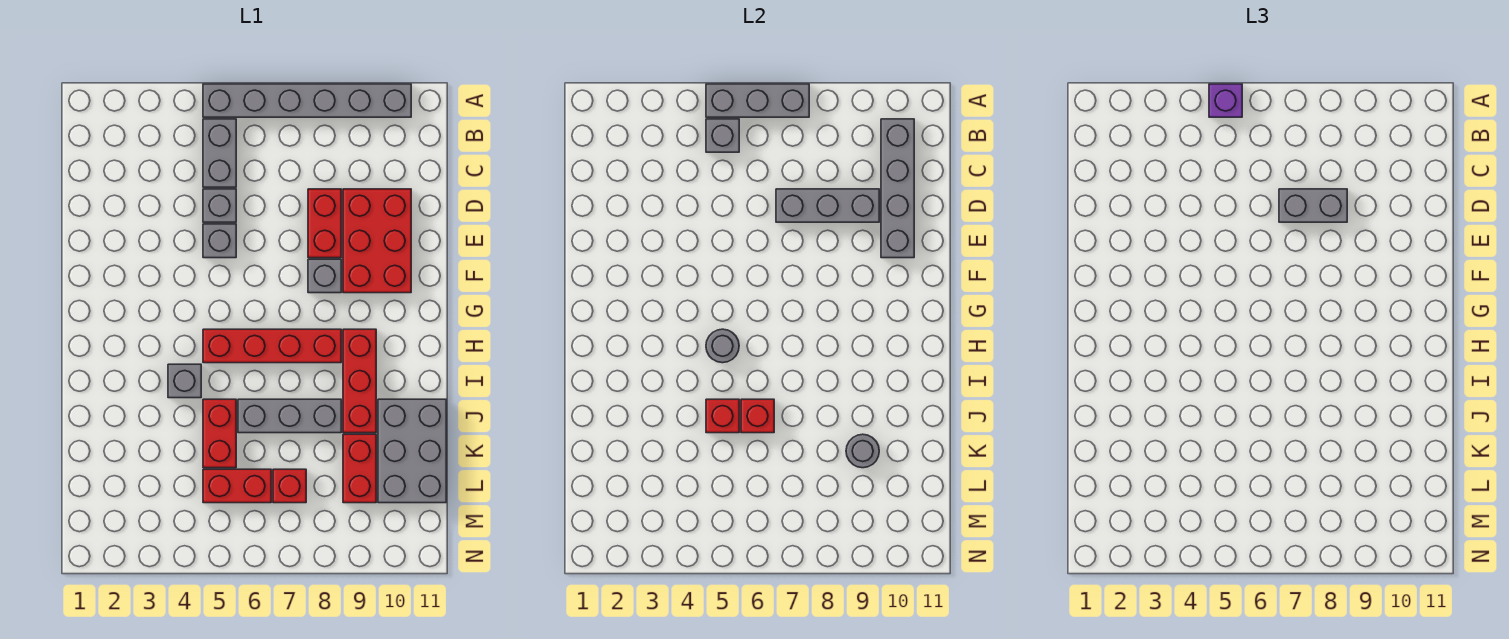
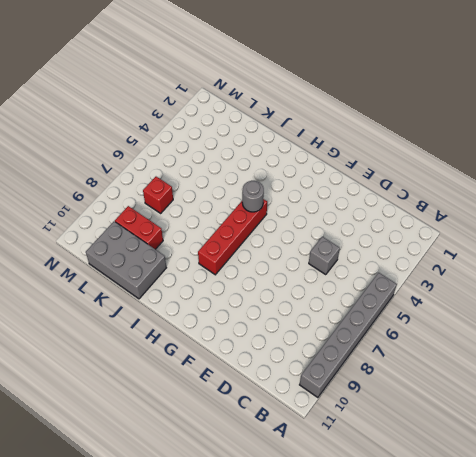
none -> grey brick B5:C5 level 1
none -> red brick D8:E8 level 1
none -> red brick D9:F10 level 1

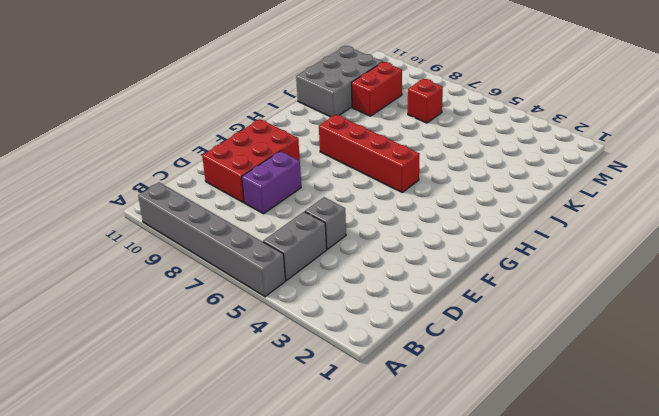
purple brick D8:E8 level 1 -> red brick D8:E8 level 1
none -> grey brick E5 level 1
none -> grey brick F8 level 1
none -> red brick H9:J9 level 1

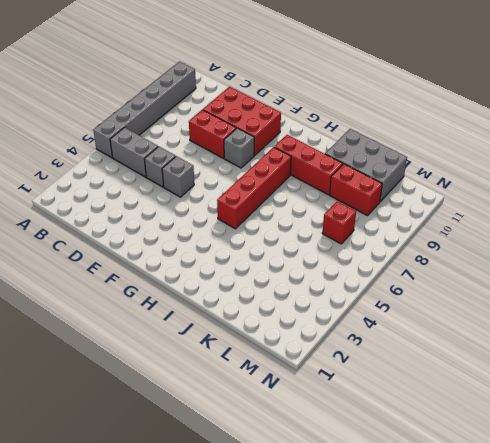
none -> grey brick I4 level 1
none -> red brick J5:K5 level 1
none -> grey brick J6:J8 level 1

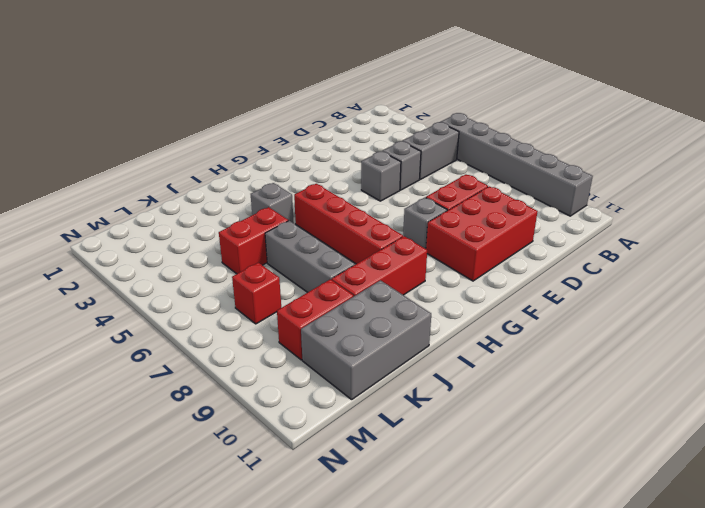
none -> red brick L5:L6 level 1
none -> grey brick A5:A7 level 2
none -> grey brick B5 level 2

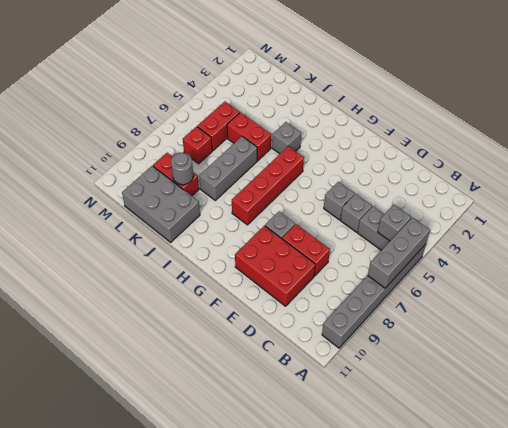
none -> red brick H9:J9 level 1
none -> grey brick B10:E10 level 2
none -> grey brick D7:D9 level 2

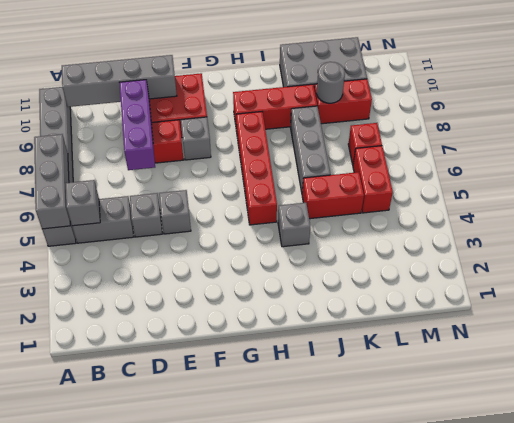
purple brick D7:D9 level 2 -> grey brick D7:D9 level 2
none -> grey round brick H5 level 2
none -> red brick J5 level 2
none -> red brick J6 level 2

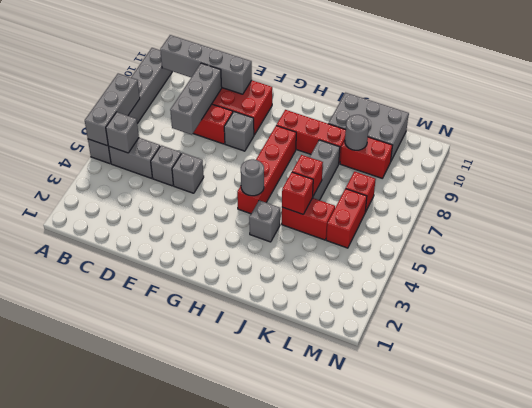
none -> purple brick A5 level 3
none -> grey brick D7:D8 level 3

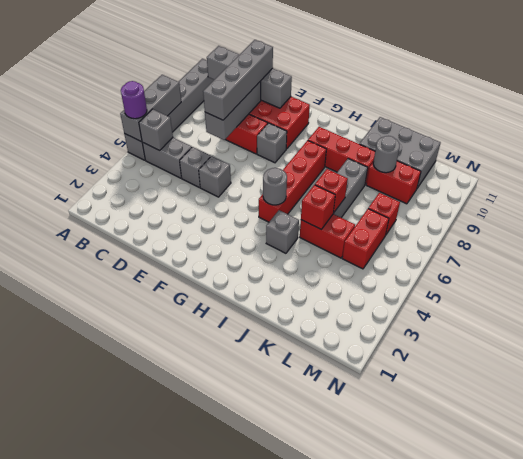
purple round brick A5 level 3 -> purple brick A5 level 3
grey brick D7:D10 level 3 -> grey brick D7:D8 level 3

